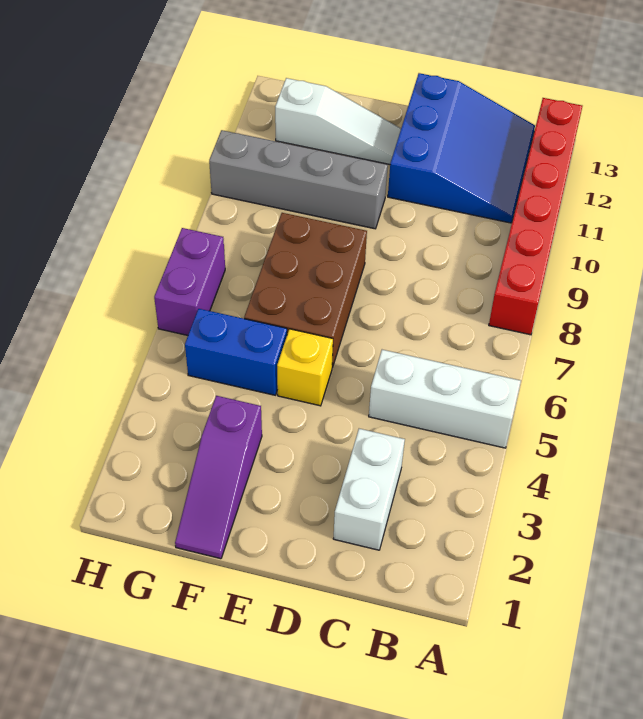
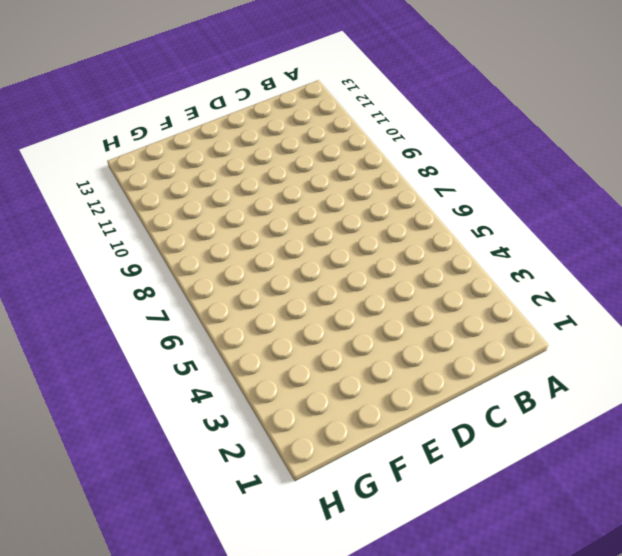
none -> white brick A5:C5 level 1
none -> red brick A8:A13 level 1

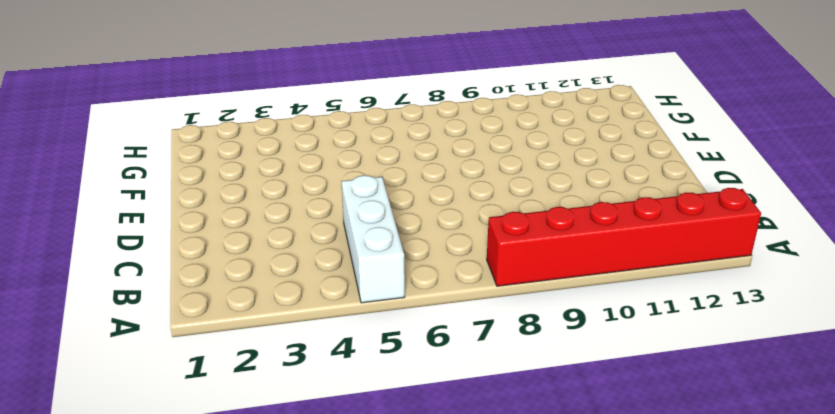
none -> blue slope B11:D13 level 1 top D
none -> white brick C2:C3 level 1

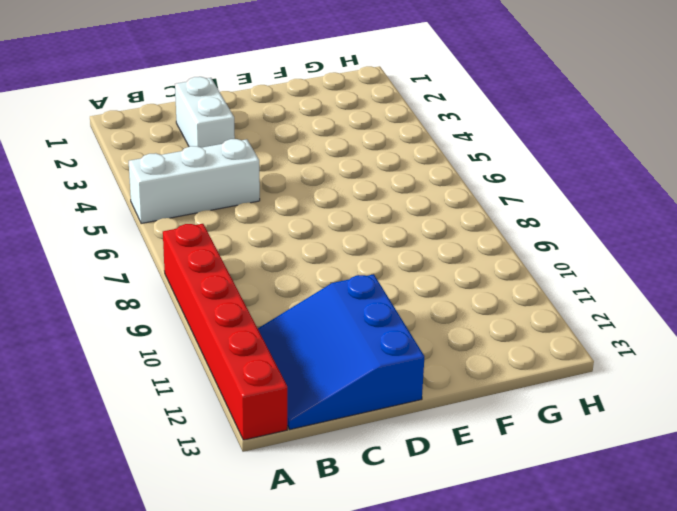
none -> yellow brick E5 level 1
none -> brown brick E6:F8 level 1

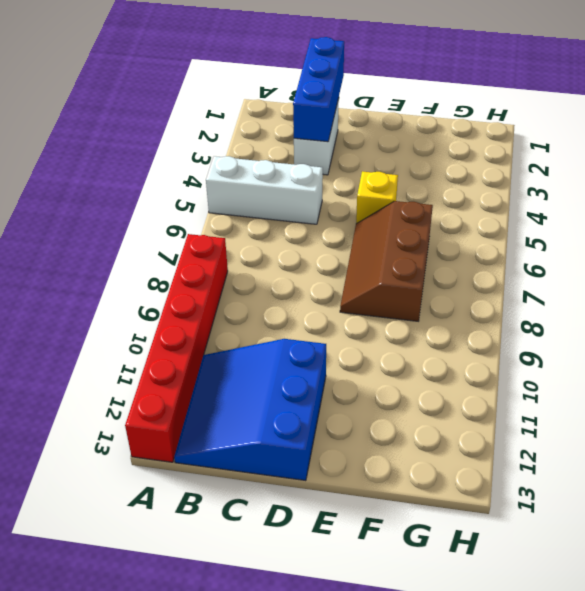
blue brick C1:C3 level 2 -> none
brown slope E6:F8 level 1 top F -> brown brick E6:F8 level 1
none -> grey brick E10:H10 level 1
none -> white slope E12:G12 level 1 top G

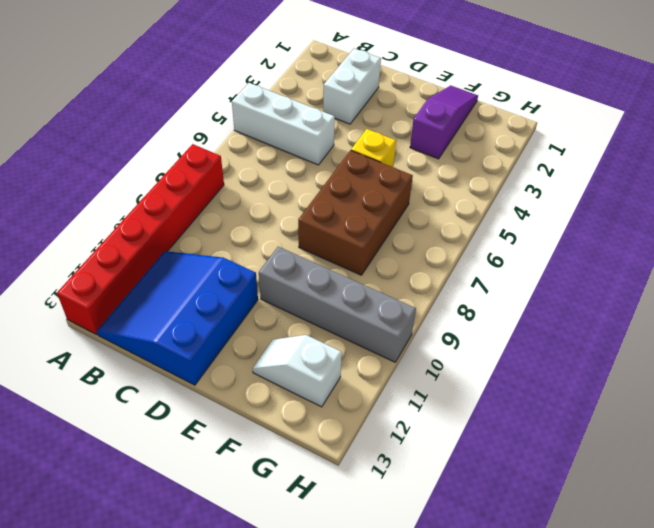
white slope F12:G12 level 1 top G -> white slope E12:G12 level 1 top G
none -> blue brick F5:G5 level 1
none -> purple brick H6:H7 level 1

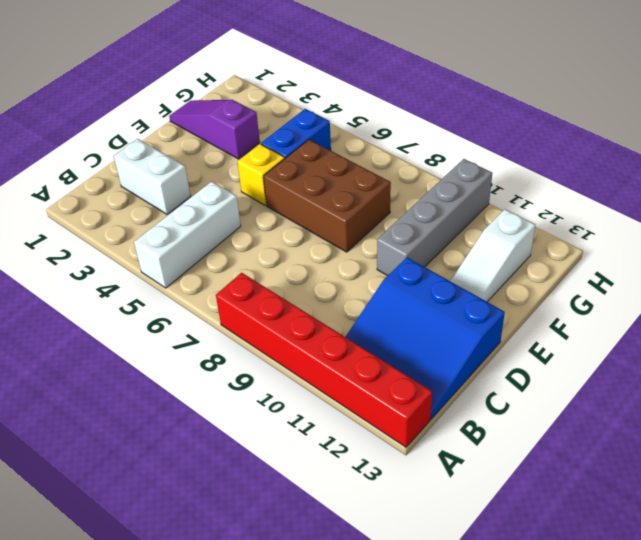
none -> purple brick H6:H7 level 1

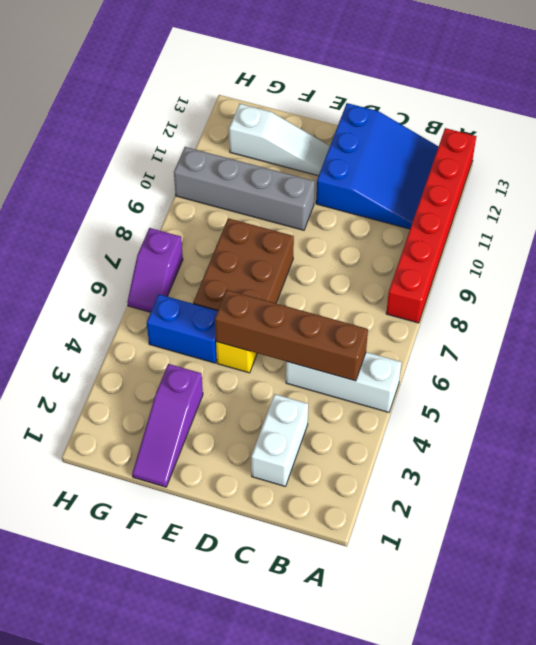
brown brick B5:E5 level 2 -> none
purple slope H6:H7 level 1 top 7 -> purple brick H6:H7 level 1

